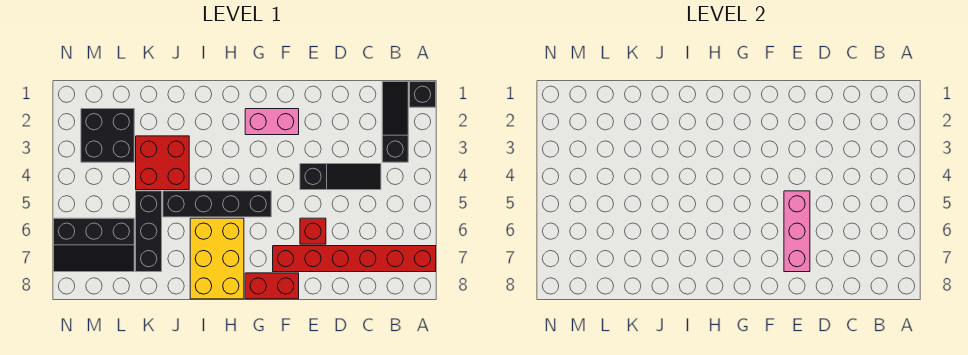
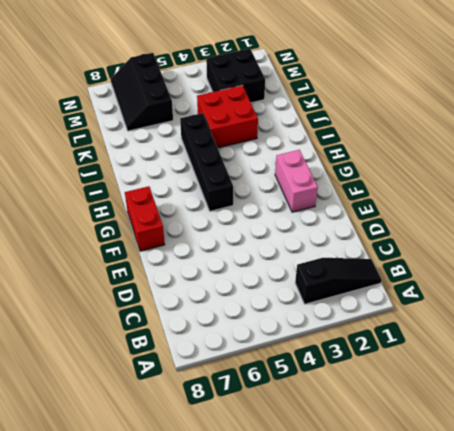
none -> black brick A1 level 1
none -> red brick A7:F7 level 1
none -> black slope C4:E4 level 1 top E

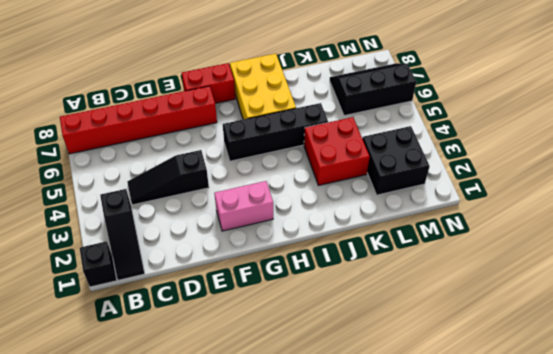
none -> red brick E6 level 1
none -> black brick K5:K7 level 1
none -> pink brick E5:E7 level 2

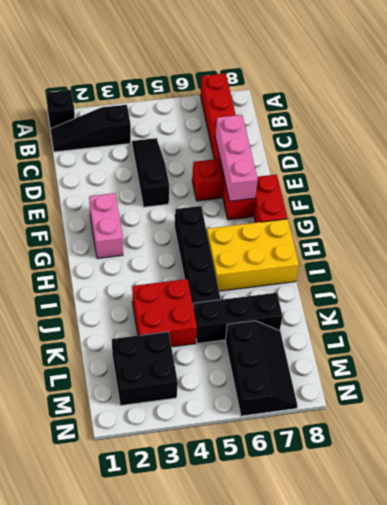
pink brick D7:F7 level 2 -> pink brick E5:E7 level 2

